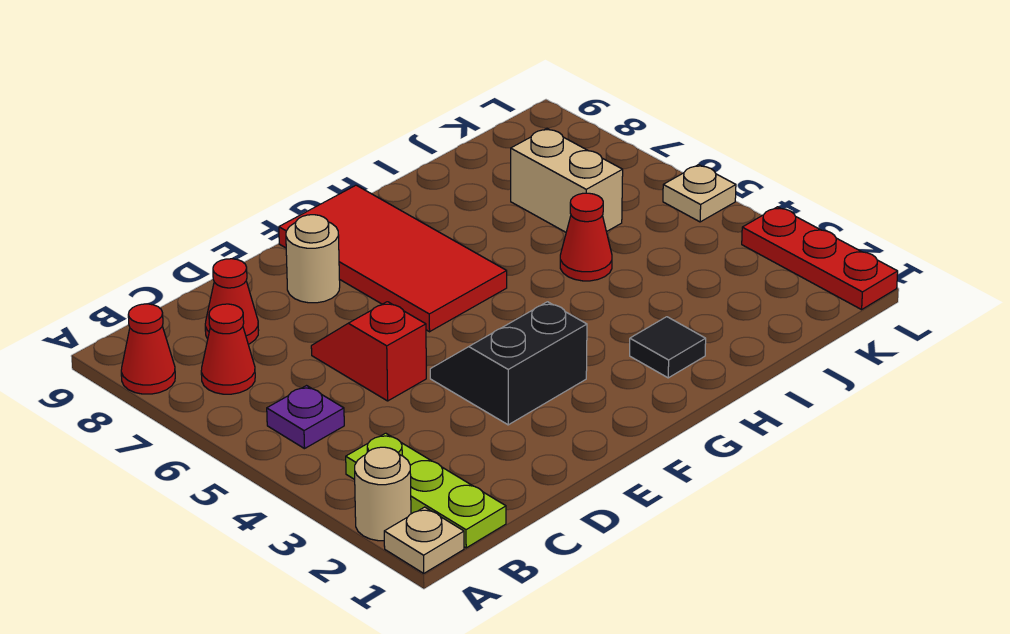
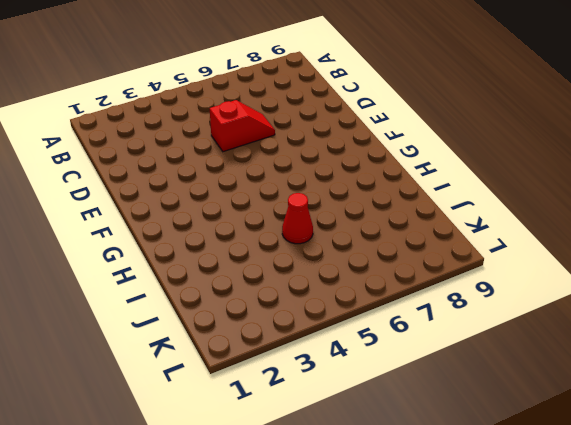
none -> tan plate A1 level 1
none -> tan round brick A2 level 1
none -> red cone A8 level 1

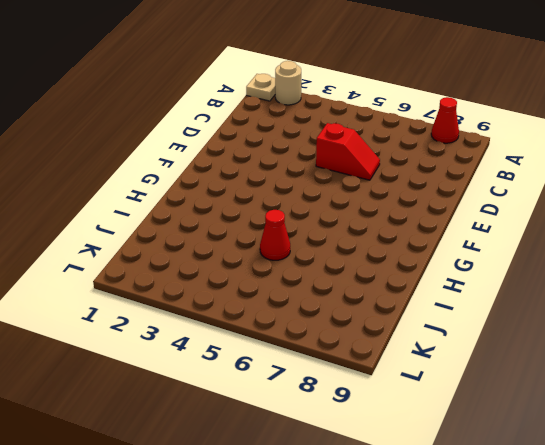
none -> lime plate B1:B3 level 1
none -> purple plate B5 level 1
none -> red cone B7 level 1

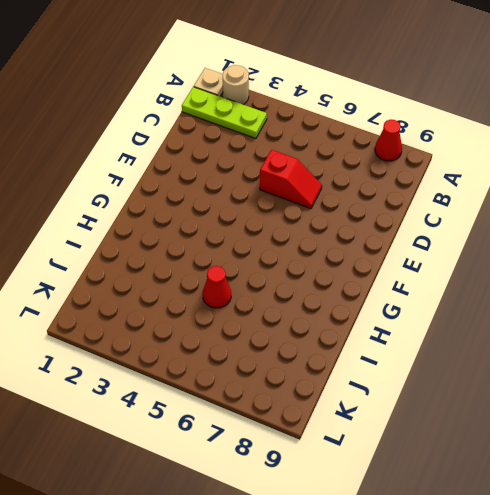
none -> purple plate B5 level 1
none -> red cone B7 level 1
none -> red cone C8 level 1

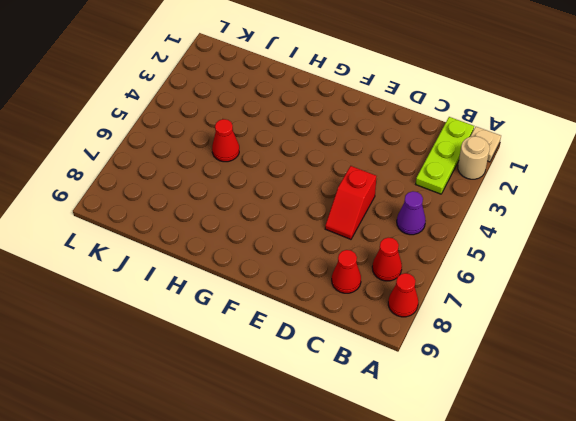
purple cone B5 level 1 -> purple plate B5 level 1
none -> black slope E3:F4 level 1 top 3
none -> tan round brick E8 level 1
none -> red tile F6:G9 level 1

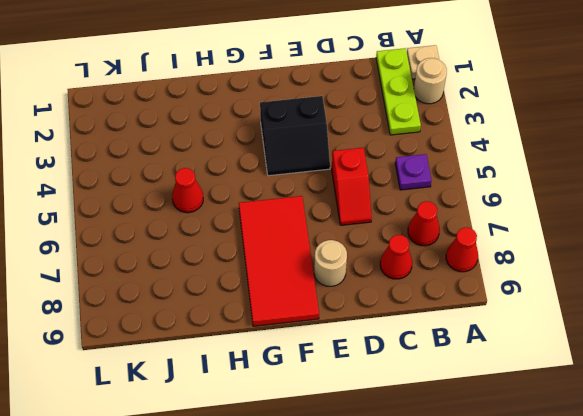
none -> black tile H2 level 1
none -> tan brick J6:J7 level 1
none -> red plate L1:L3 level 1

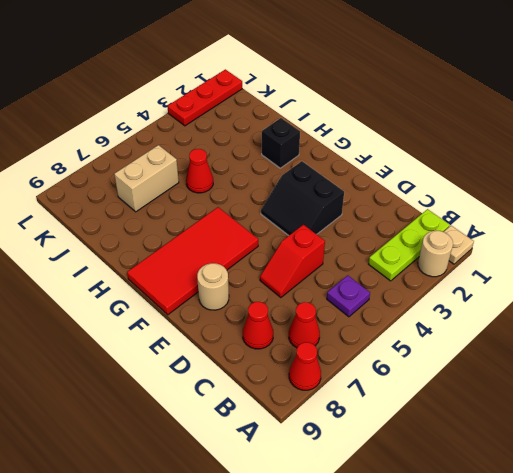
black brick H2 level 1 -> black tile H2 level 1
none -> tan plate L5 level 1

